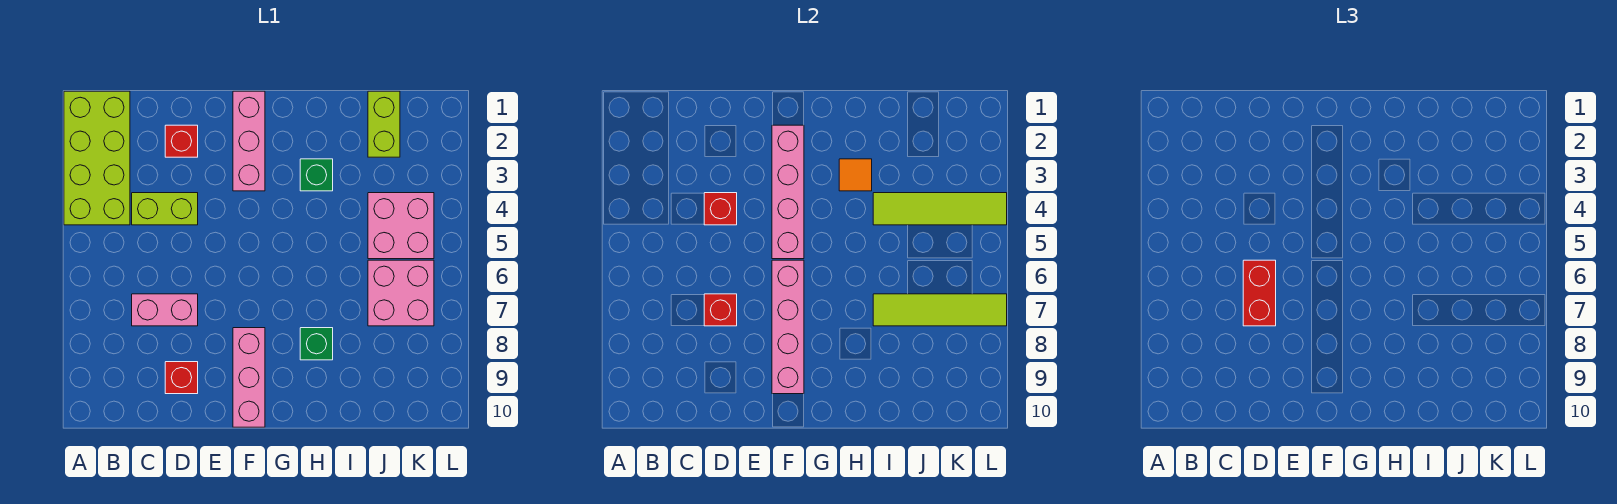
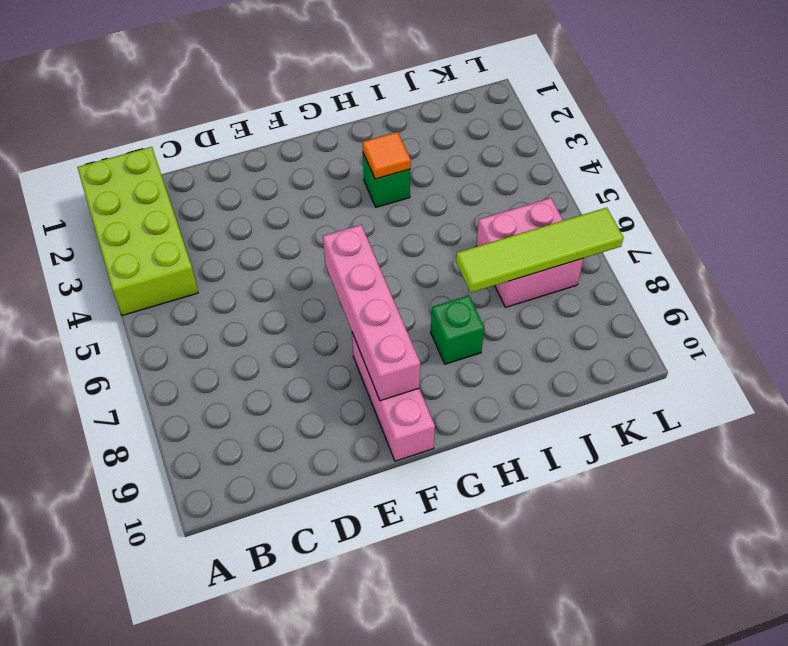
none -> lime brick C4:D4 level 1
none -> pink brick C7:D7 level 1
none -> red brick D2 level 1

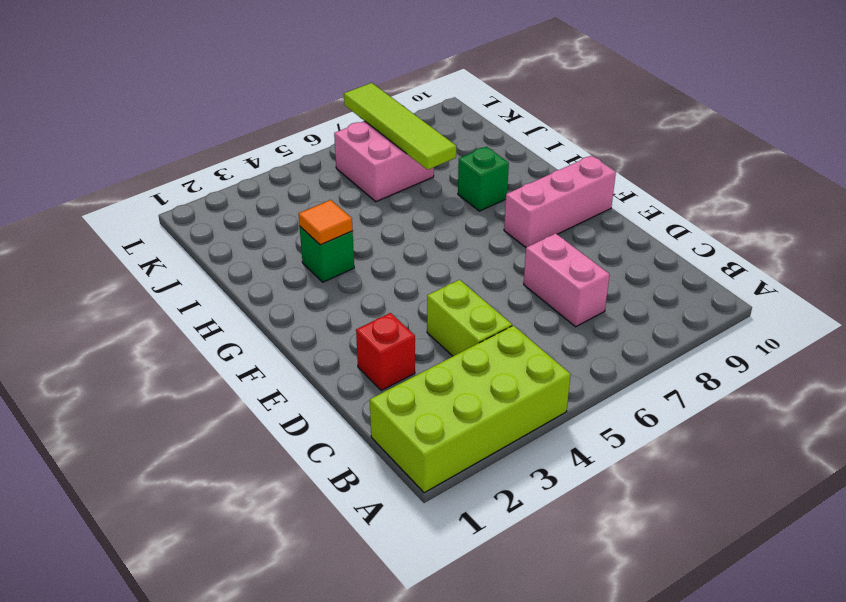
none -> red brick D9 level 1
none -> pink brick F1:F3 level 1
none -> lime brick J1:J2 level 1

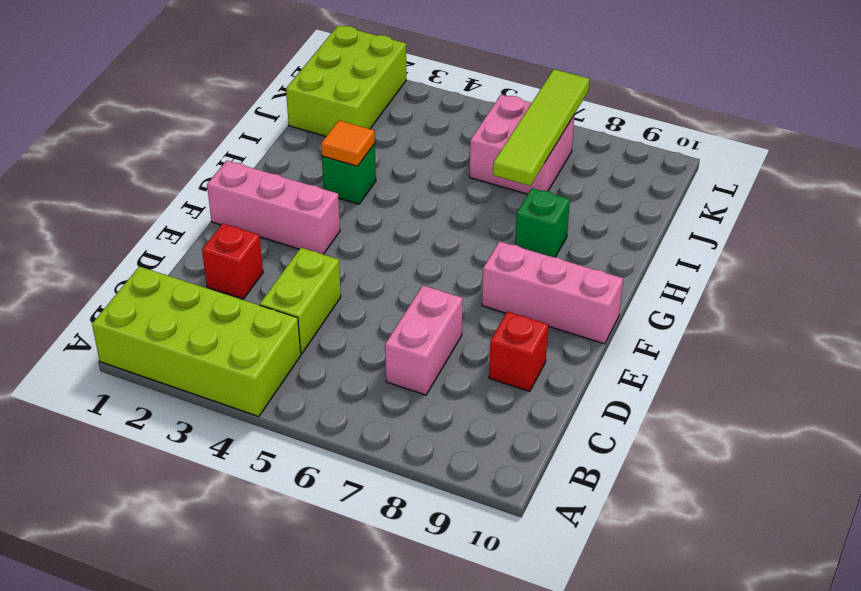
lime brick J1:L2 level 1 -> lime brick J1:J2 level 1
none -> pink brick J4:K5 level 1
none -> red brick D4 level 2
none -> red brick D7 level 2

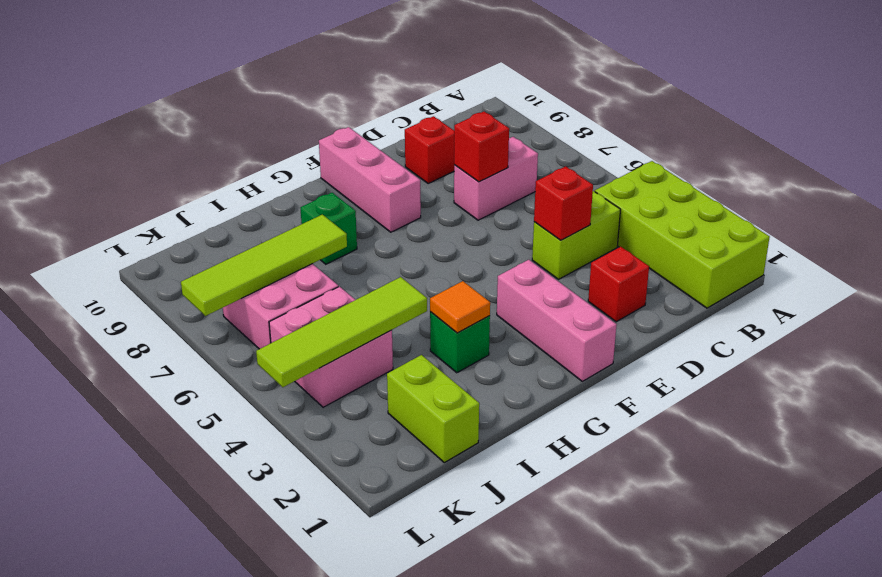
none -> pink brick F2:F5 level 2
none -> pink brick F6:F9 level 2
none -> red brick D6:D7 level 3

